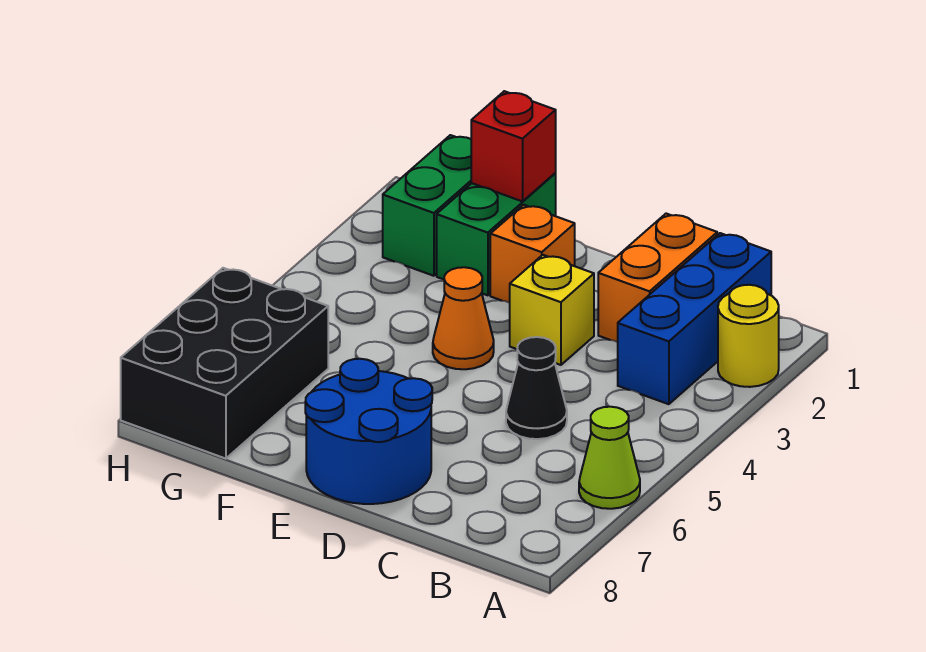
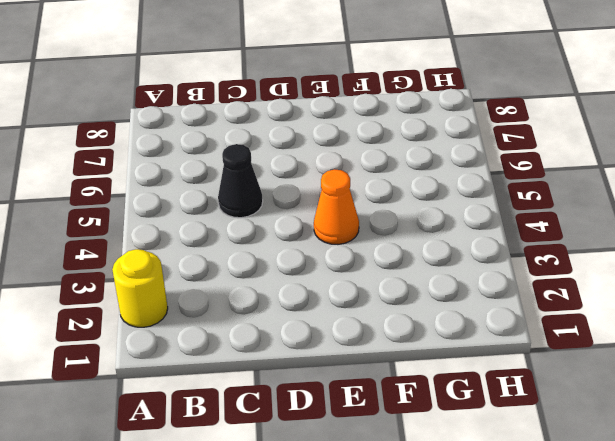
none -> lime cone A6 level 1
none -> blue brick B1:B3 level 1
none -> orange brick C1:C2 level 1

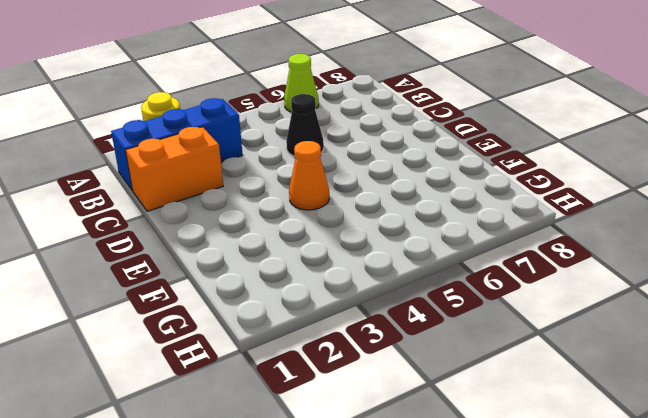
none -> yellow brick D3 level 1
none -> blue round brick D7:E8 level 1
none -> orange brick E2 level 1

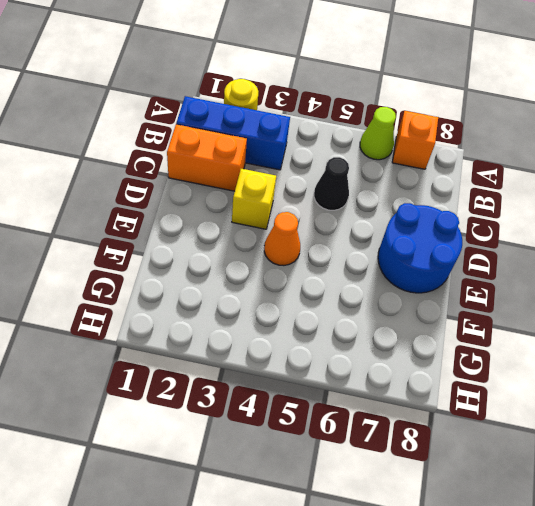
orange brick A7 level 1 -> orange brick E2 level 1
none -> green brick F1:F2 level 1
none -> green brick G1:G2 level 1
none -> black brick G6:H8 level 1

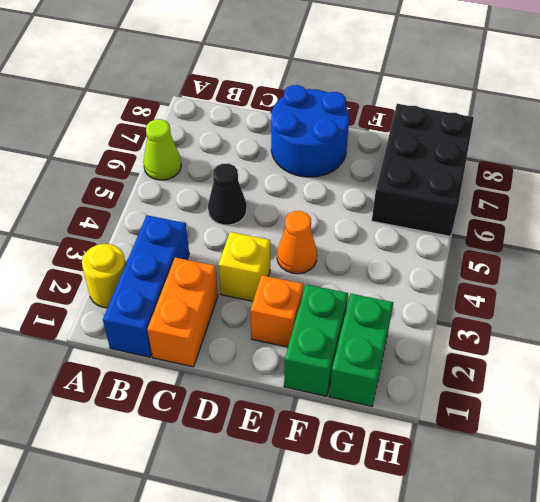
none -> red brick F1 level 2

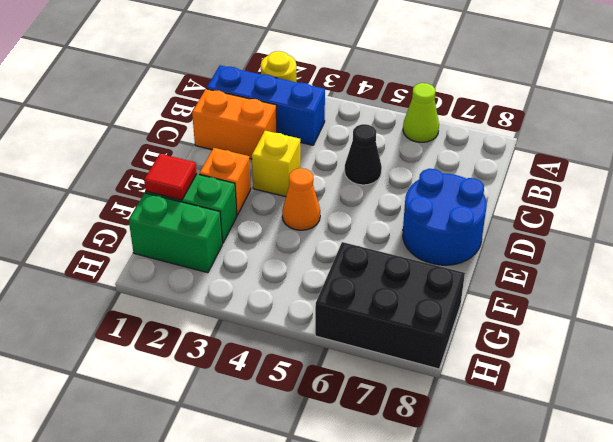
red tile F1 level 2 -> red brick F1 level 2

